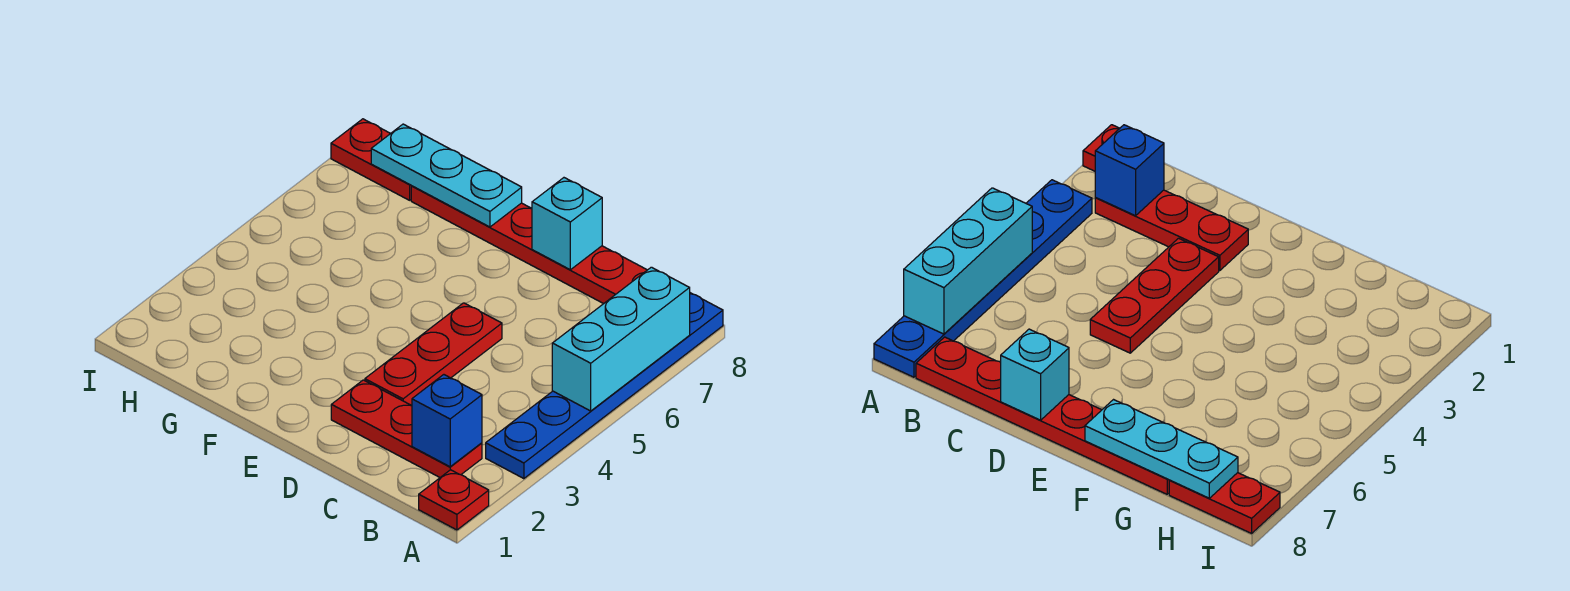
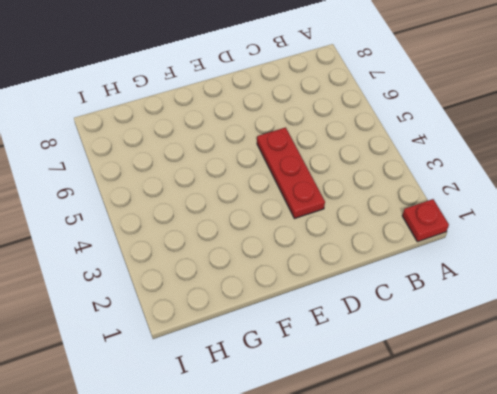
none -> blue plate A3:A8 level 1
none -> red plate B2:D2 level 1

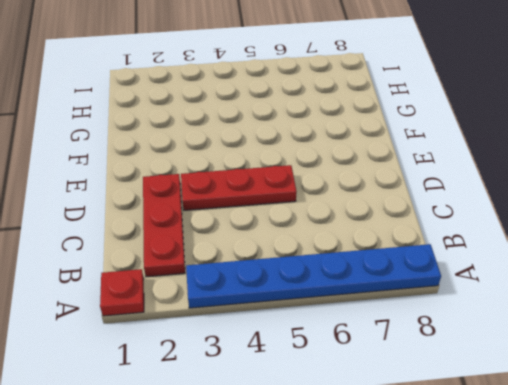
none -> red plate B8:G8 level 1
none -> red plate H8:I8 level 1

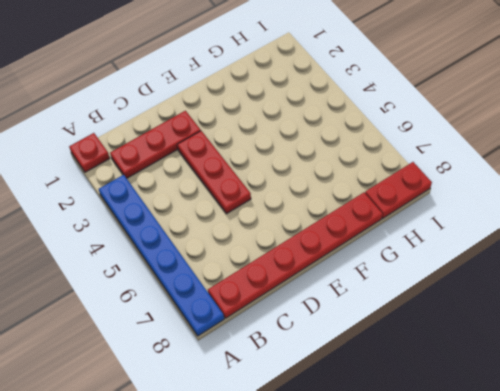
none -> cyan brick A5:A7 level 2
none -> blue brick B2 level 2

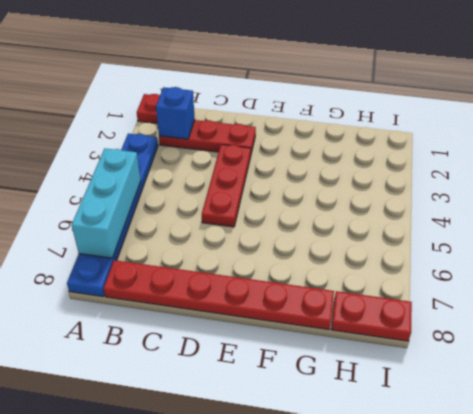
none -> cyan brick D8 level 2
none -> cyan plate F8:H8 level 2

